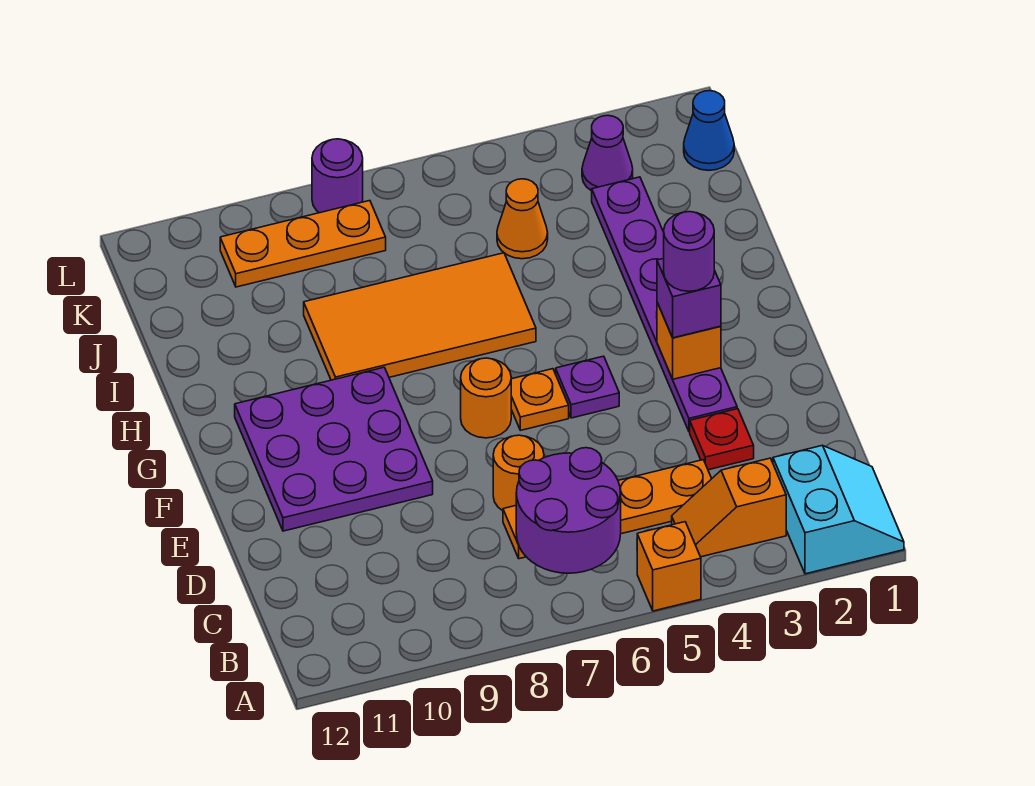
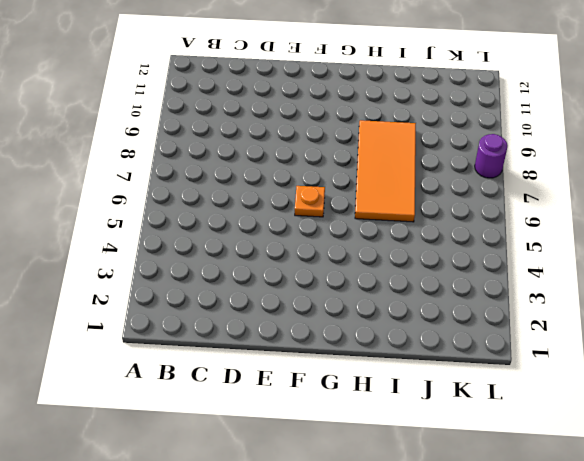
none -> cyan slope A1:B2 level 1 top 2
none -> orange brick A5 level 1
none -> orange slope B3:B4 level 1 top 3

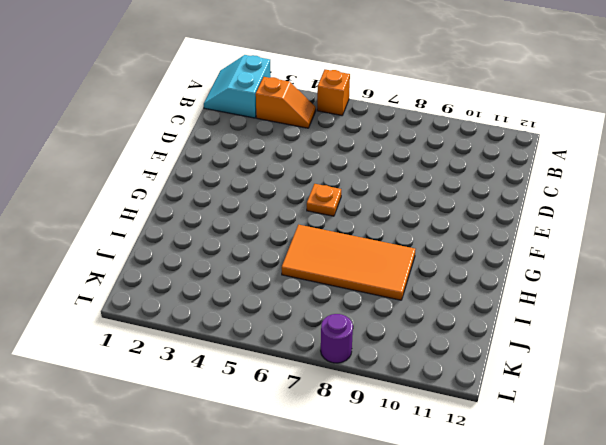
none -> orange plate C4:C7 level 1
none -> red plate D3 level 1
none -> orange round brick D7 level 1

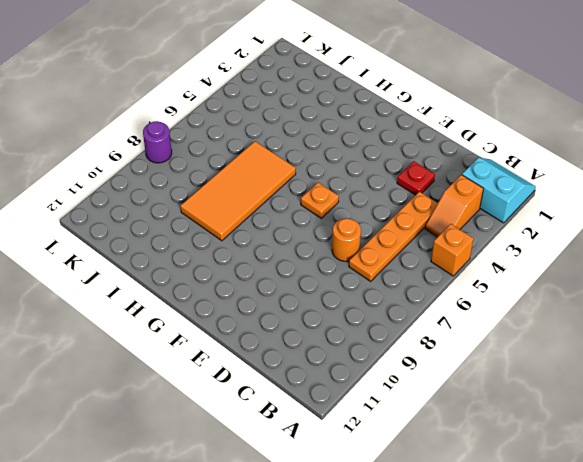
none -> purple plate E3:J3 level 1
none -> purple plate E9:G11 level 1
none -> purple plate F5 level 1

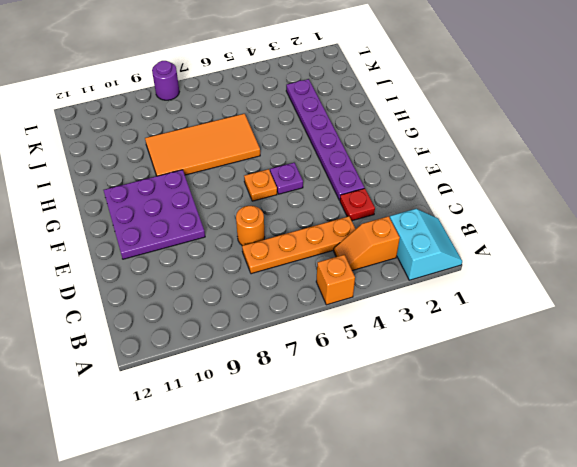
none -> orange round brick F7 level 1
none -> orange cone J5 level 1
none -> blue cone K1 level 1

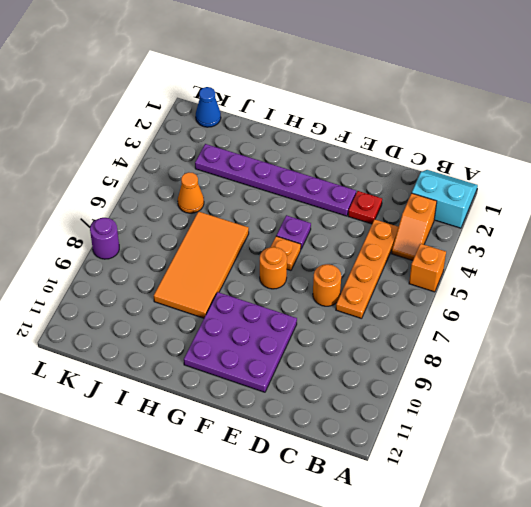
none -> purple cone K3 level 1
none -> orange plate K8:K10 level 1
none -> purple round brick B6:C7 level 2

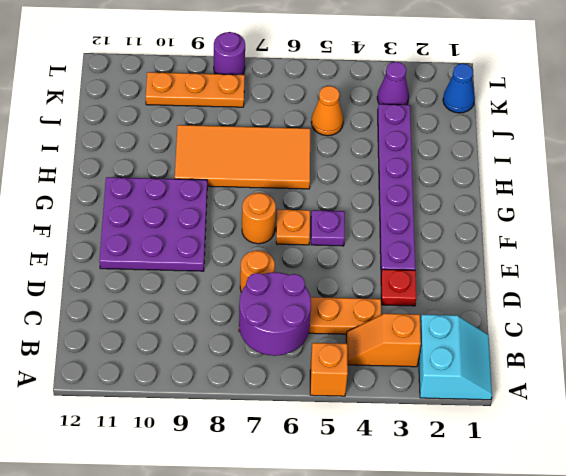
none -> orange brick F3 level 2
none -> purple brick F3 level 3
none -> purple round brick F3 level 4

